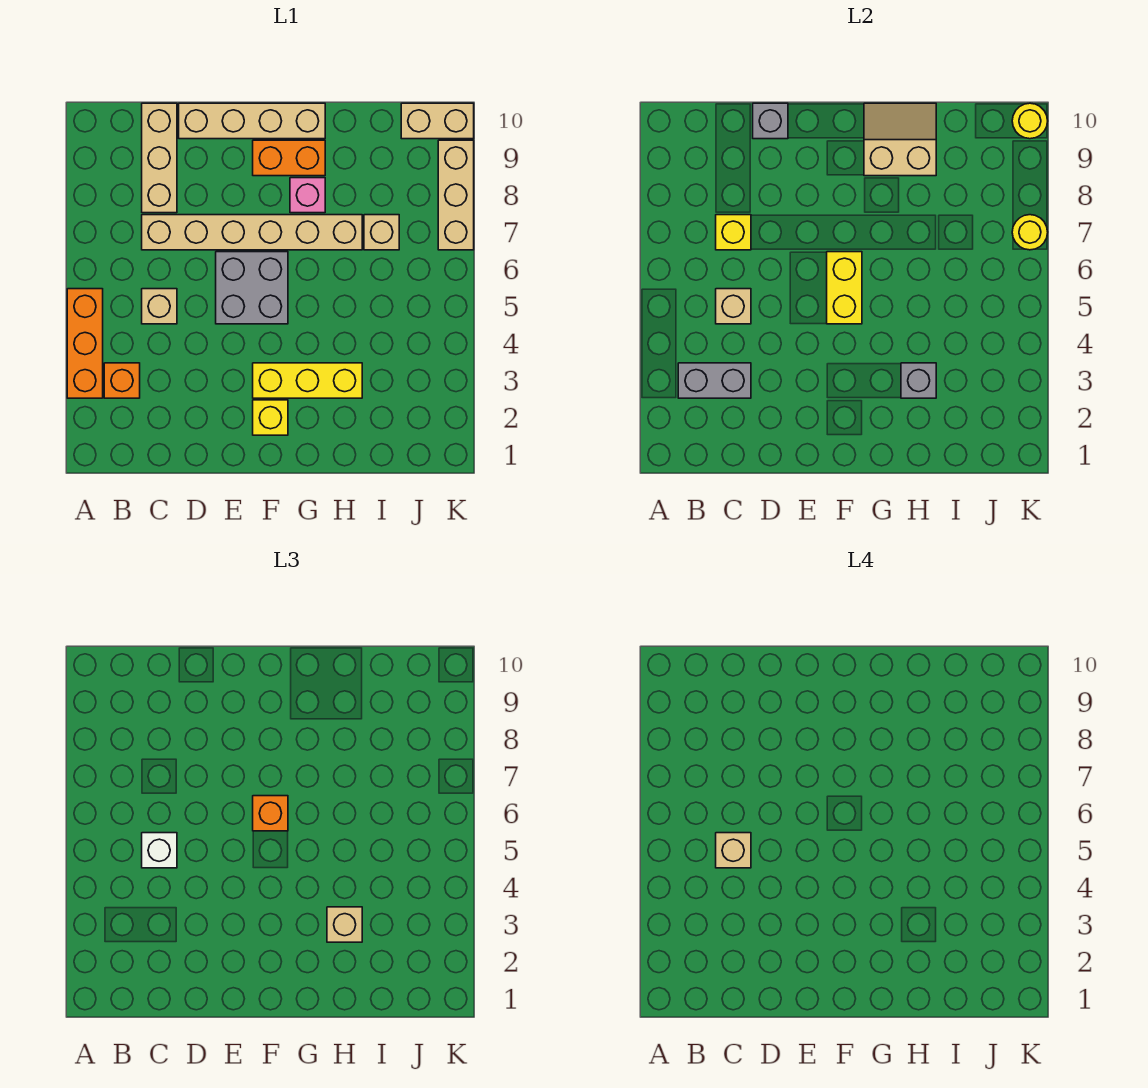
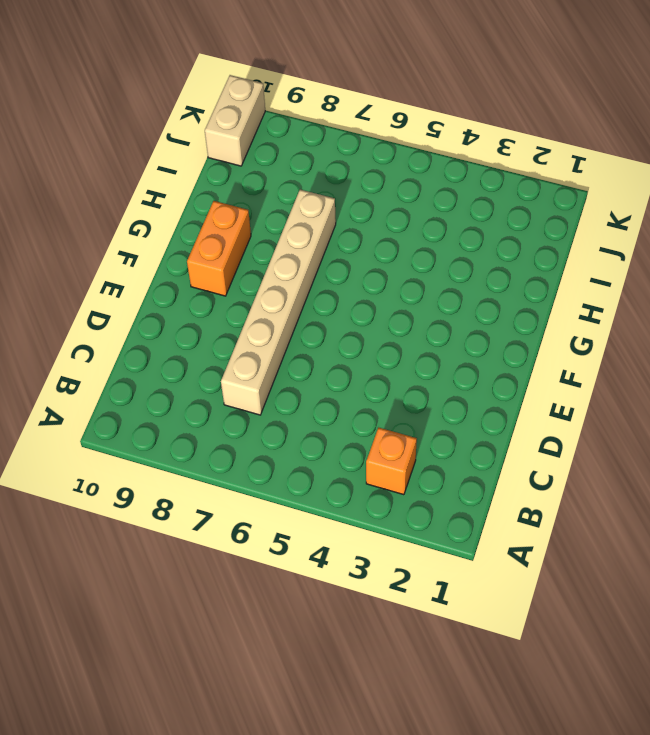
none -> orange brick A3:A5 level 1
none -> tan brick C5 level 1
none -> tan brick C8:C10 level 1

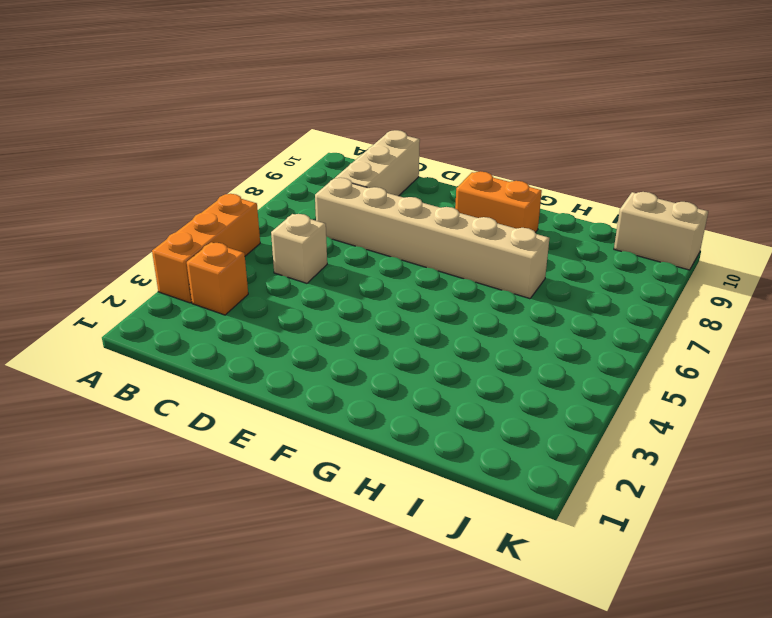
none -> tan brick D10:G10 level 1
none -> grey brick E5:F6 level 1
none -> yellow brick F2 level 1

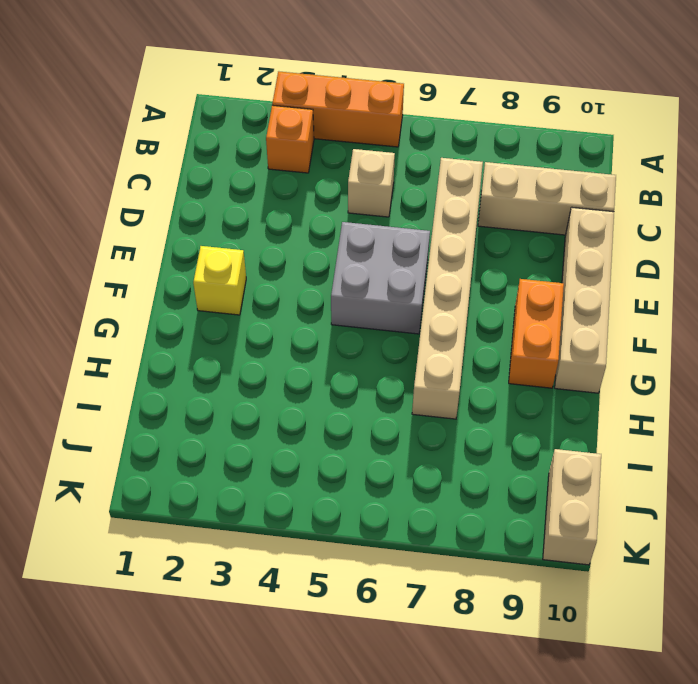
none -> yellow brick F3:H3 level 1
none -> pink brick G8 level 1
none -> tan brick I7 level 1

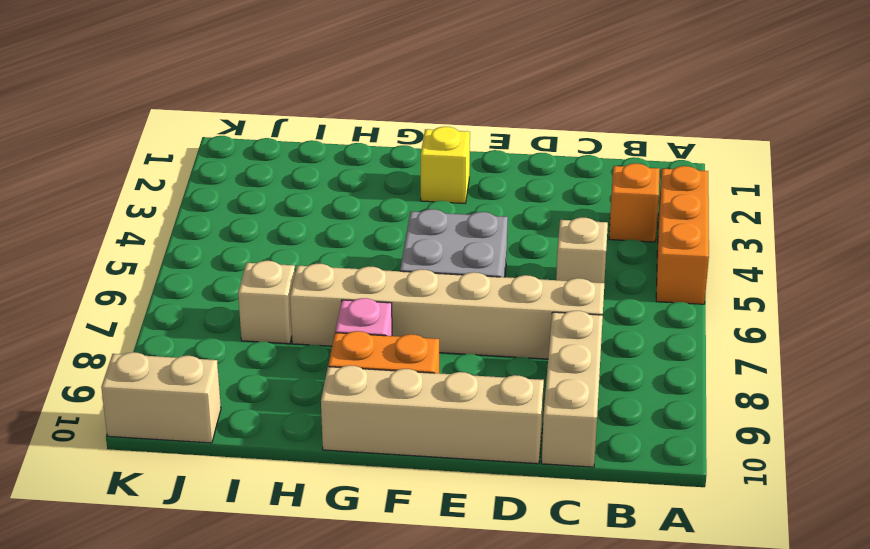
none -> yellow brick F3:H3 level 1
none -> tan brick K7:K9 level 1
none -> grey brick B3:C3 level 2

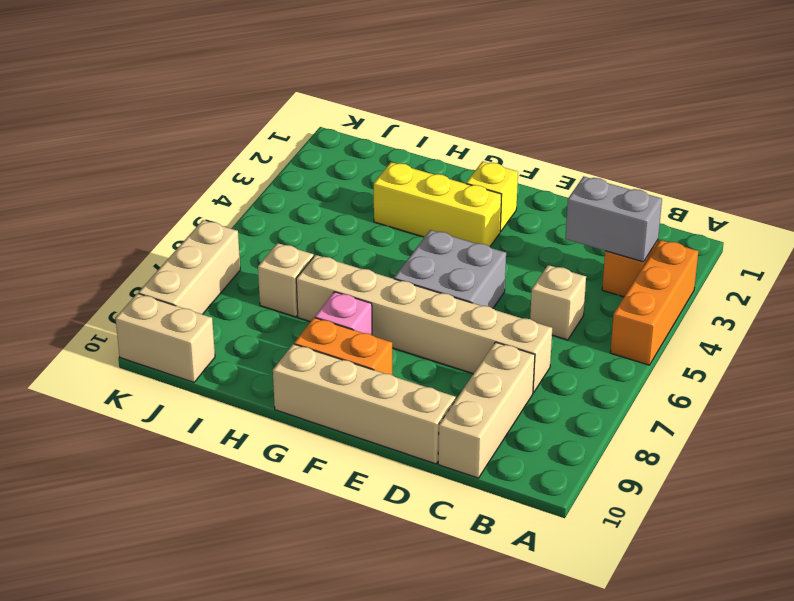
none -> tan brick C5 level 2
none -> yellow brick C7 level 2
none -> grey brick D10 level 2

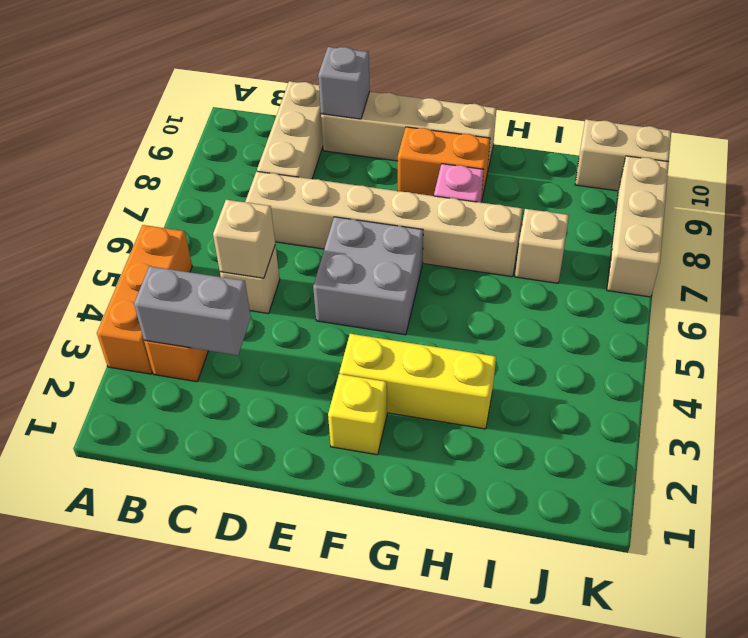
none -> yellow brick C7 level 2
none -> yellow brick F5:F6 level 2
none -> tan slope G9:H10 level 2 top 9

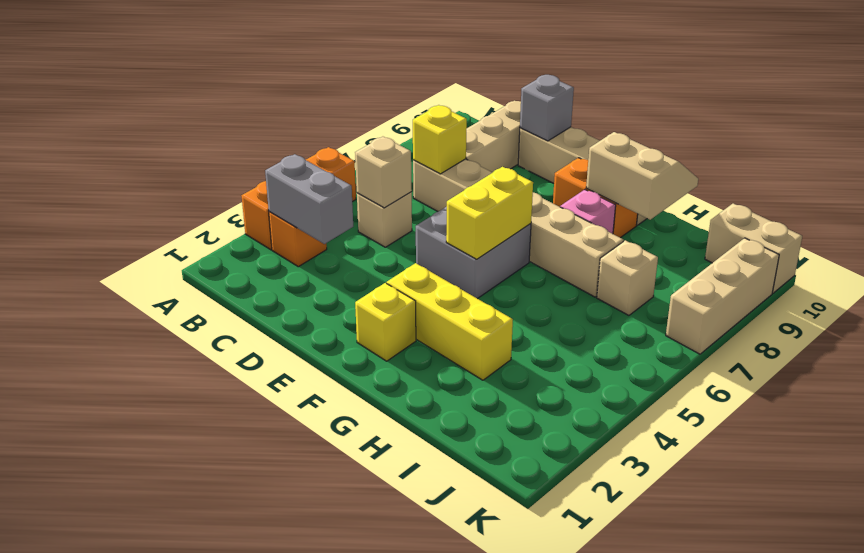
none -> grey brick H3 level 2
none -> yellow round brick K7 level 2
none -> yellow round brick K10 level 2

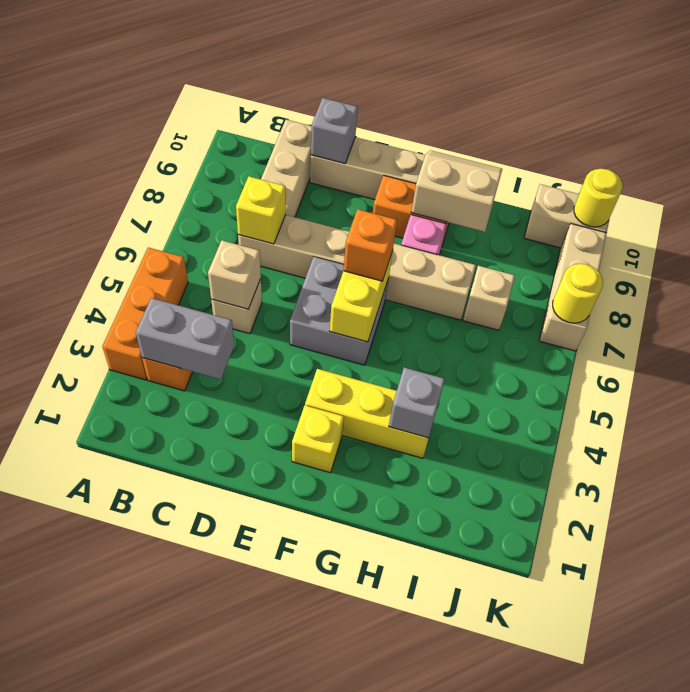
none -> white brick C5 level 3
none -> tan brick H3 level 3
none -> tan brick C5 level 4

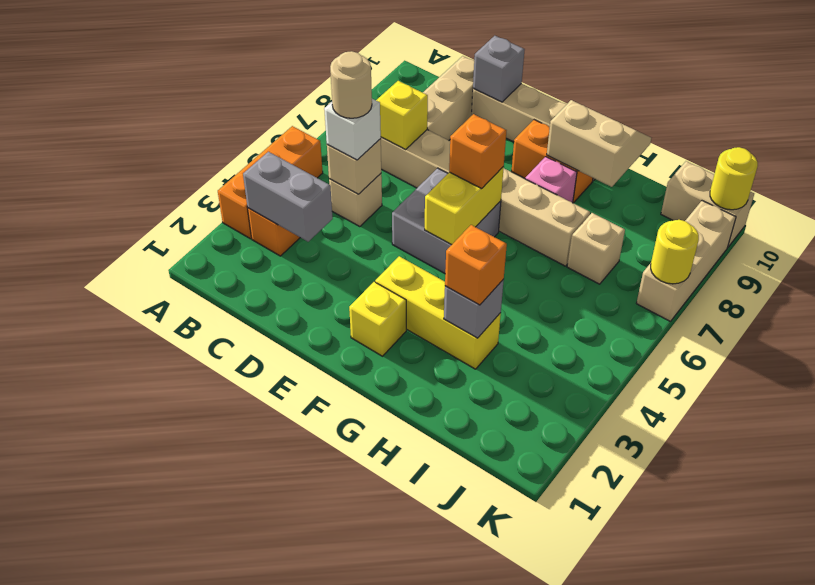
tan round brick C5 level 4 -> tan brick C5 level 4
orange brick H3 level 3 -> tan brick H3 level 3

